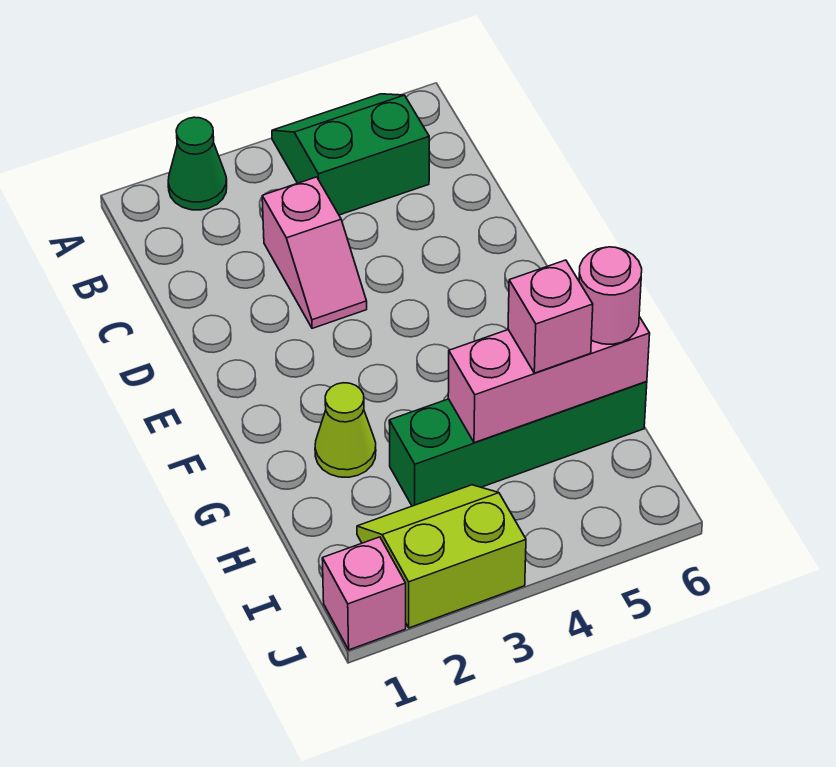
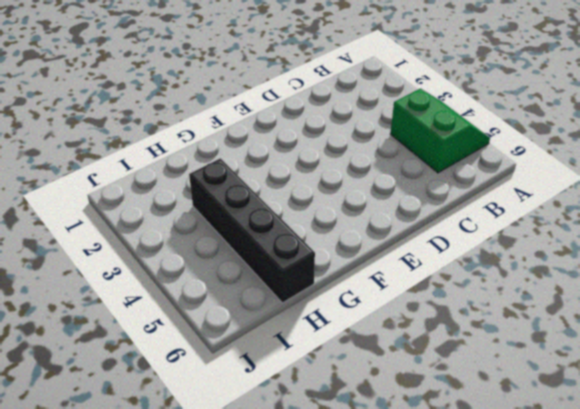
black brick H3:H6 level 1 -> green brick H3:H6 level 1
none -> green cone A2 level 1
none -> pink slope C3:D3 level 1 top C

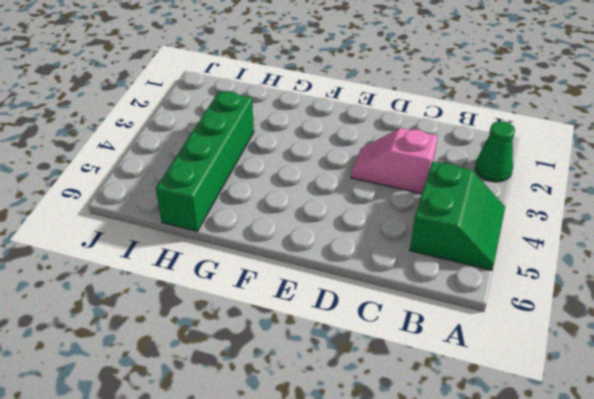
none -> lime cone G2 level 1
none -> lime slope I2:J3 level 1 top J

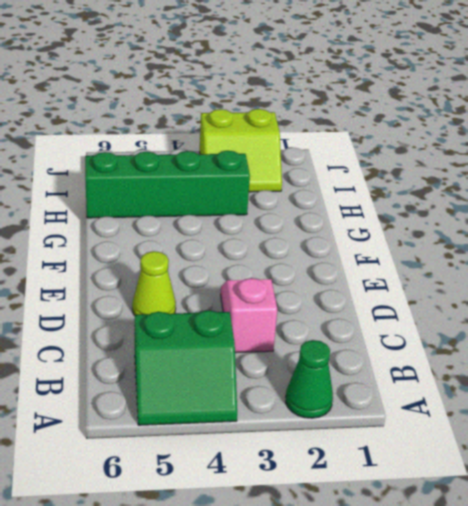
lime cone D5 level 1 -> lime cone G2 level 1
none -> pink brick J1 level 1
none -> pink brick H4:H6 level 2

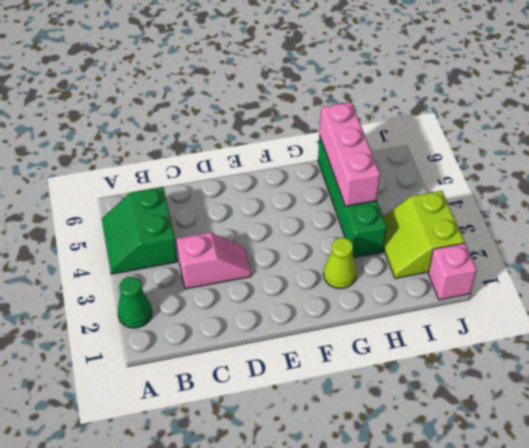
none -> pink brick H5 level 3
none -> pink round brick H6 level 3

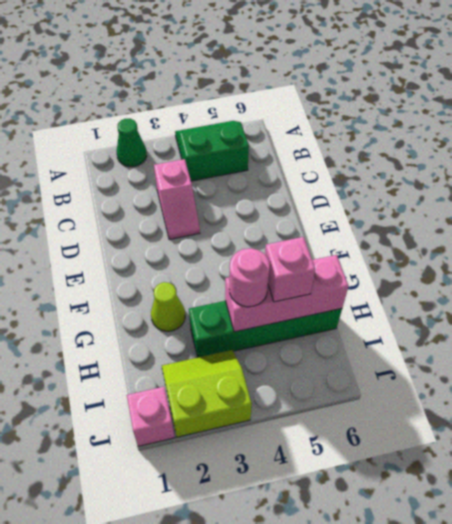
pink round brick H4 level 3 -> pink round brick H6 level 3

